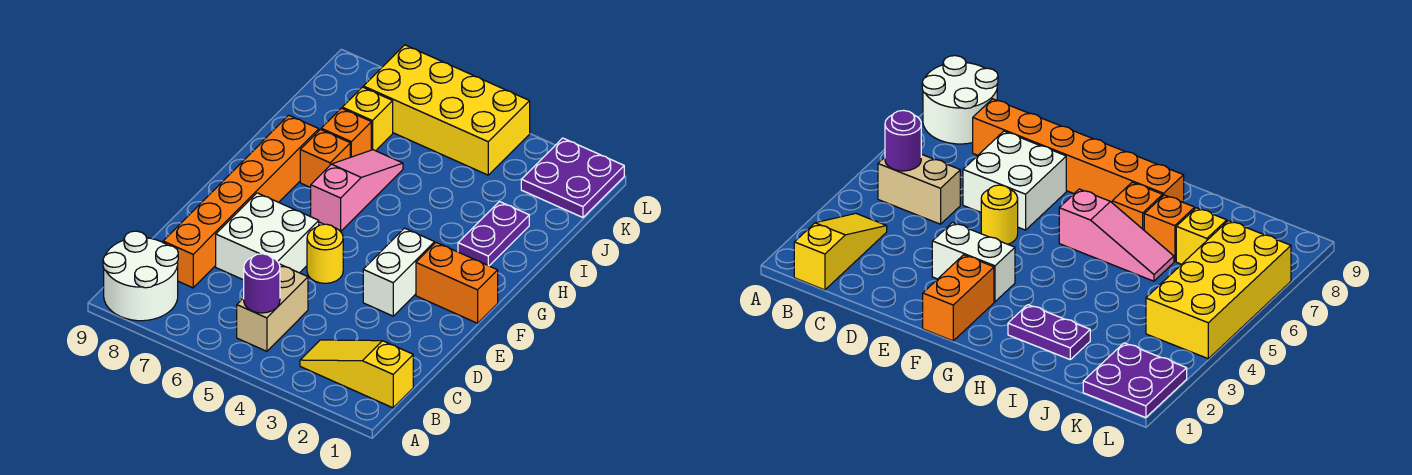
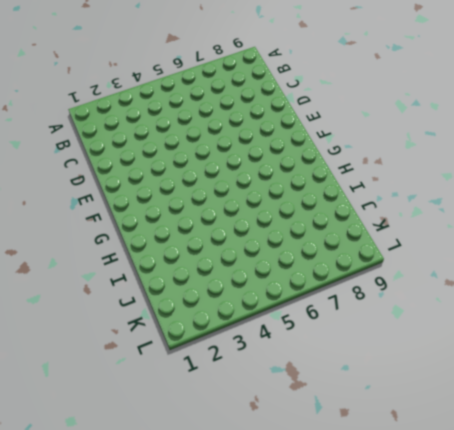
none -> white round brick A8:B9 level 1
none -> yellow slope B1:B3 level 1 top 1
none -> tan brick B5:C5 level 1

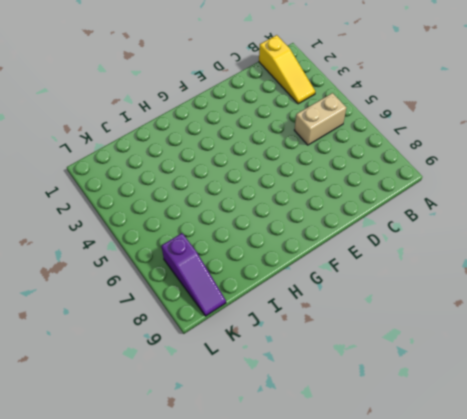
purple slope K7:K9 level 1 top 7 -> yellow brick K4:L7 level 1
none -> white round brick A8:B9 level 1
none -> orange brick C8:H8 level 1
none -> white brick D6:E7 level 1

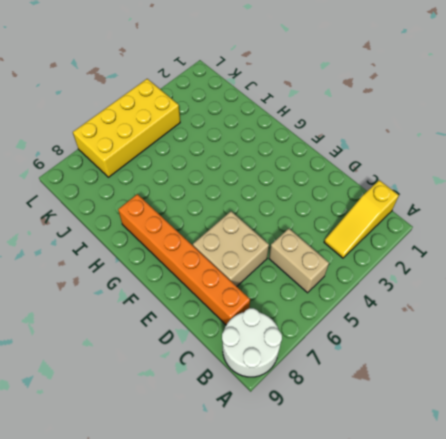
tan brick D6:E7 level 1 -> white brick D6:E7 level 1
none -> white brick E3:F3 level 1
none -> yellow round brick E5 level 1
none -> orange brick F1:F2 level 1

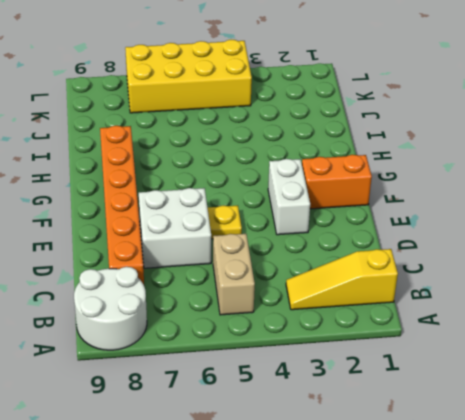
yellow plate E5 level 1 -> yellow round brick E5 level 1
none -> pink slope G6:I6 level 1 top G
none -> purple plate H2:I2 level 1
none -> orange brick H7 level 1

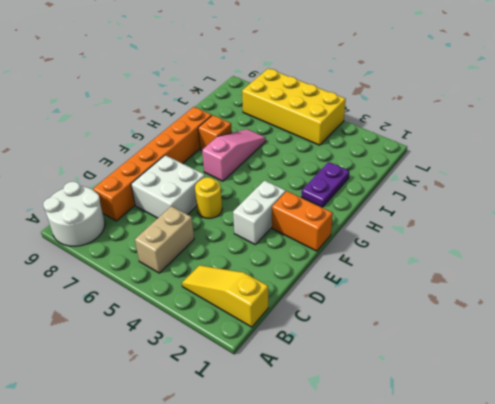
none -> orange brick I7 level 1
none -> yellow brick J7 level 1
none -> purple plate K1:L2 level 1

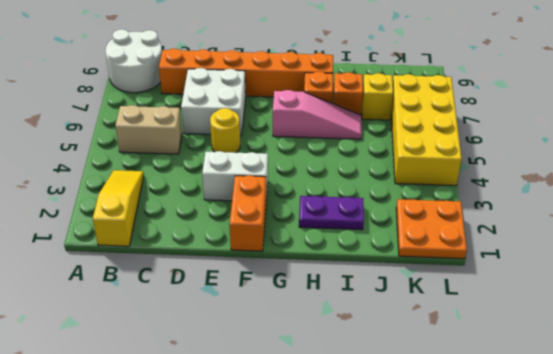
orange plate K1:L2 level 1 -> purple plate K1:L2 level 1
none -> purple round brick B5 level 2

